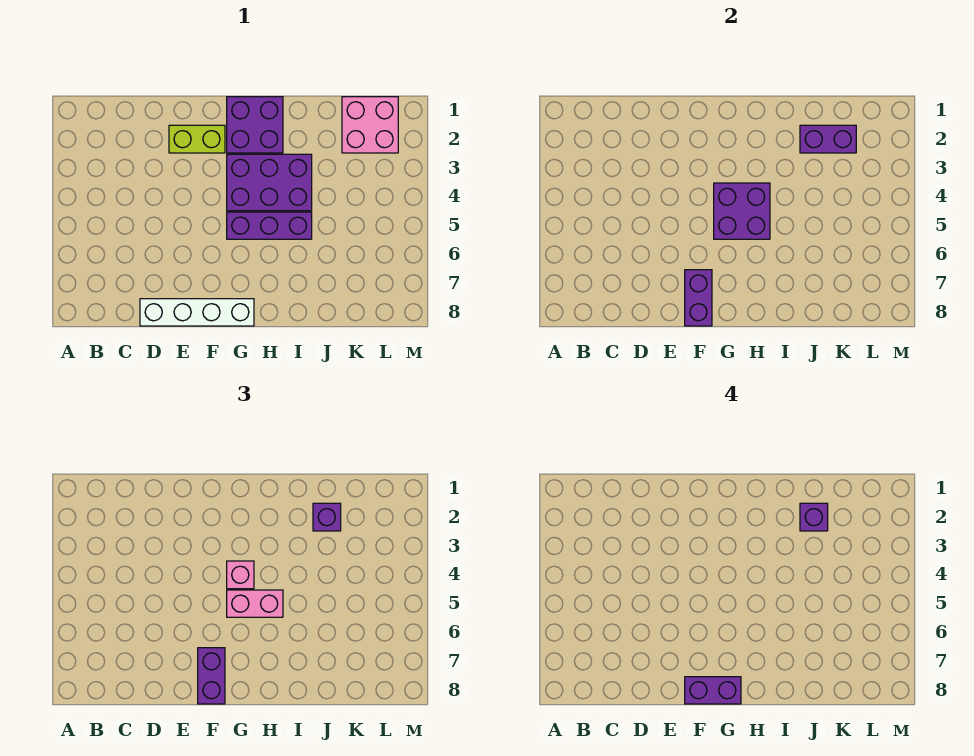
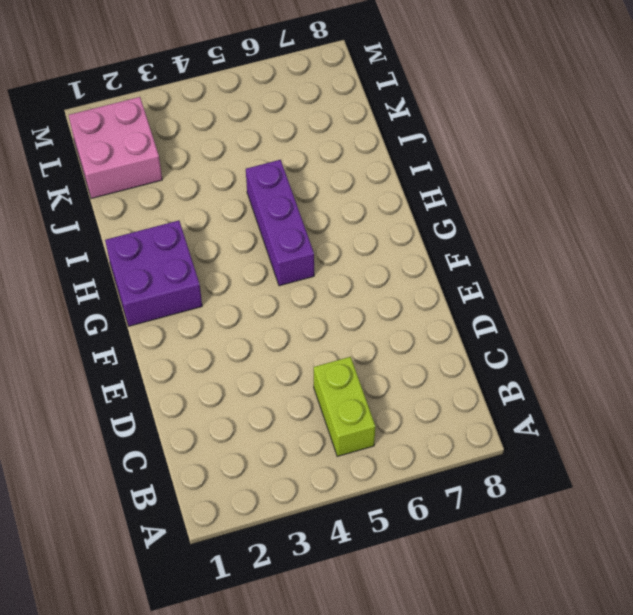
lime brick B5:C5 level 1 -> lime brick E2:F2 level 1
none -> white brick D8:G8 level 1
none -> purple brick G3:I4 level 1
none -> purple brick F7:F8 level 2

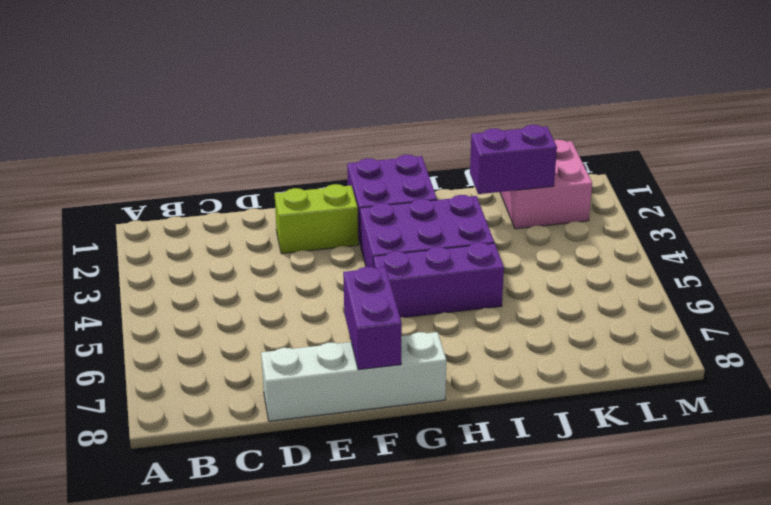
none -> purple brick G4:H5 level 2
none -> purple brick F7:F8 level 3
none -> pink brick G4 level 3

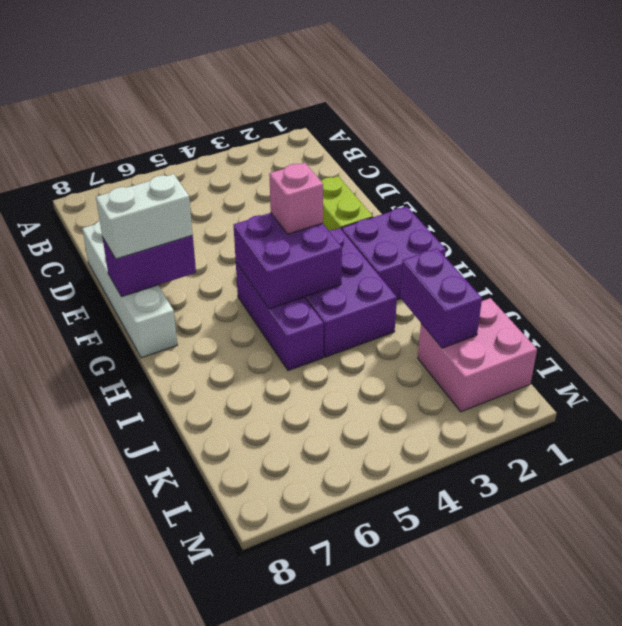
white brick F7:F8 level 3 -> purple brick F7:F8 level 3
none -> pink brick G5:H5 level 3
none -> purple brick J2 level 3
none -> purple brick F8:G8 level 4

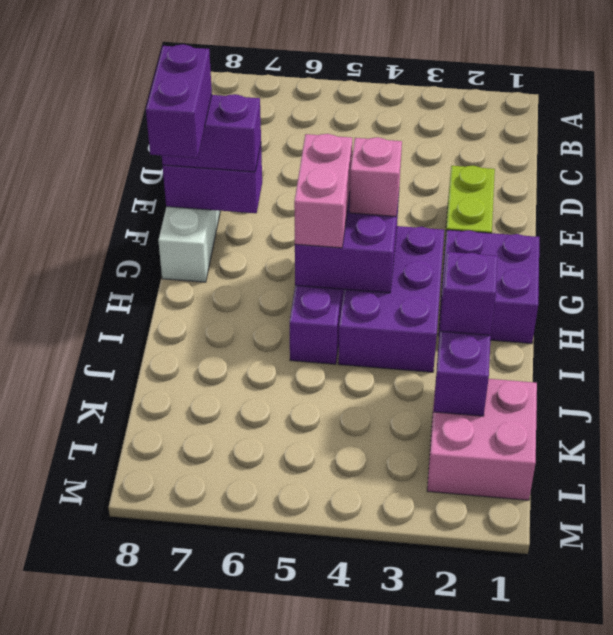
none -> purple brick J2 level 4

